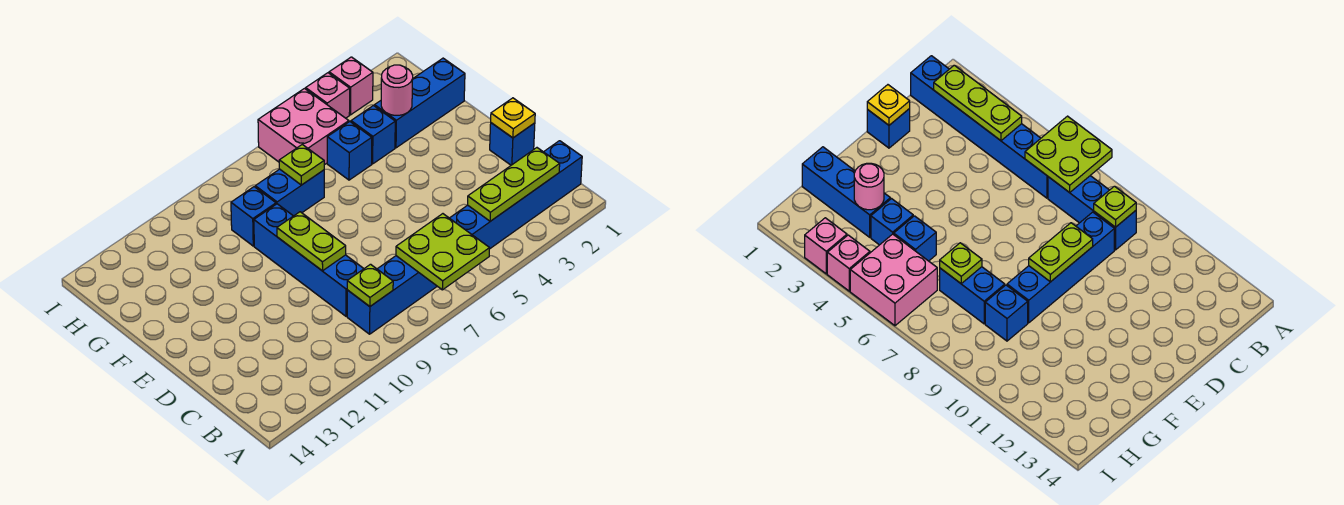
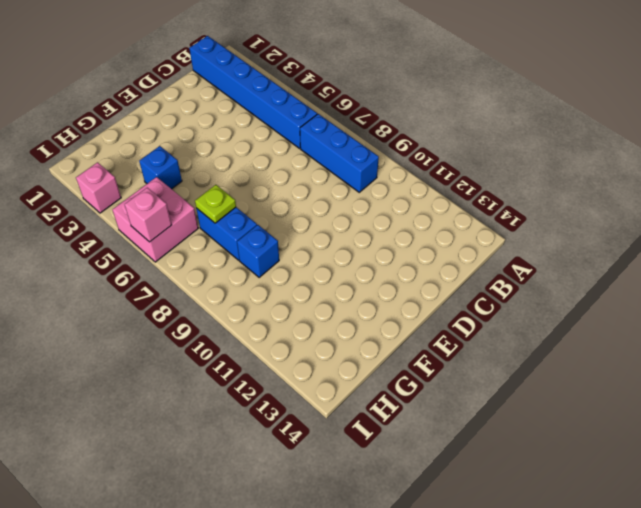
pink brick I6 level 2 -> pink brick I4 level 1
none -> blue brick C9:F9 level 1
none -> blue brick D1 level 1
none -> blue brick G1:G3 level 1

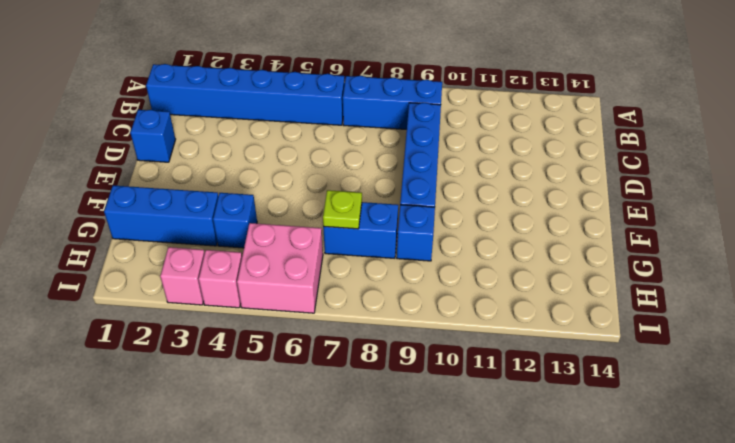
none -> blue brick G5 level 1
none -> lime plate A6:B7 level 2
none -> lime plate B2:B4 level 2

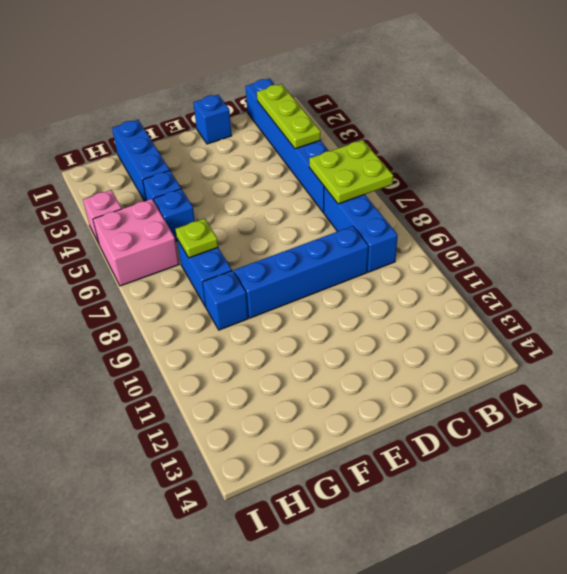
none -> pink brick I3 level 1
none -> lime plate B9 level 2
none -> yellow plate D1 level 2

